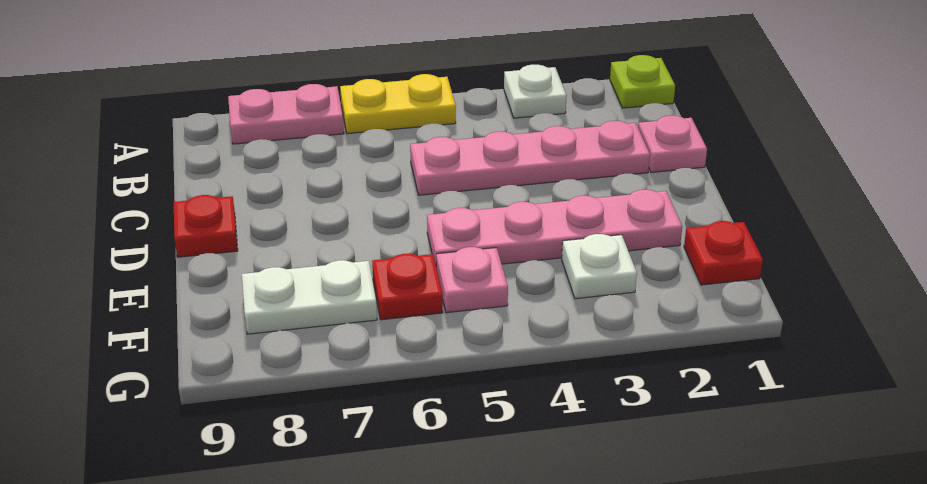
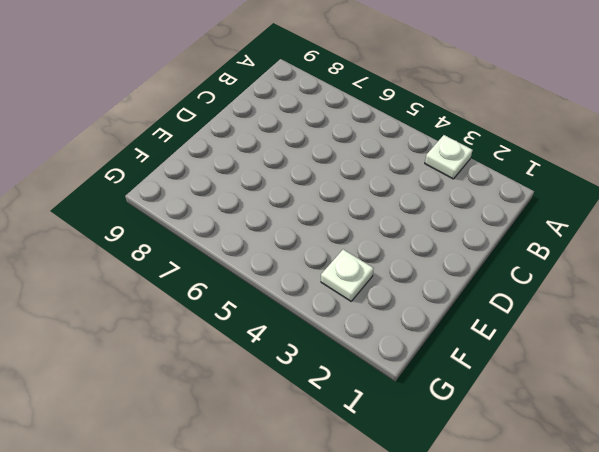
none -> lime plate A1 level 1
none -> yellow plate A5:A6 level 1
none -> pink plate A7:A8 level 1

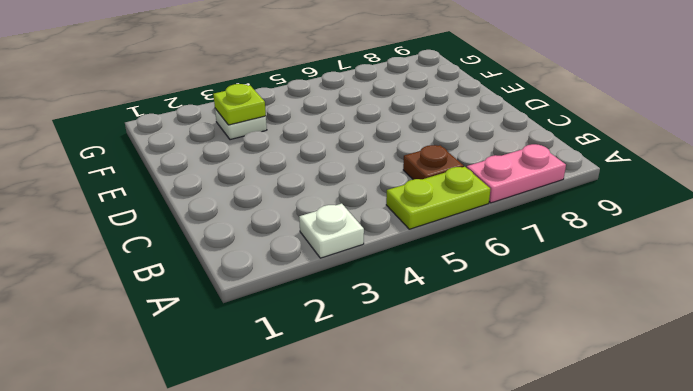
lime plate A5:A6 level 1 -> yellow plate A5:A6 level 1
brown plate B6 level 1 -> none
lime plate F3 level 2 -> lime plate A1 level 1
none -> pink plate C1 level 1
none -> pink plate C2:C5 level 1
none -> red plate D9 level 1

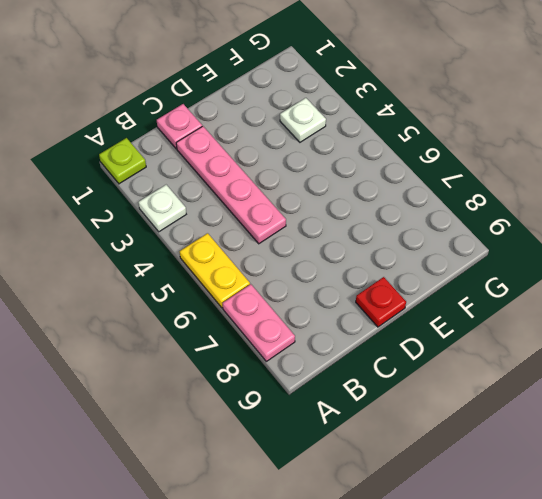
none -> pink plate E2:E5 level 1
none -> red plate F1 level 1
none -> pink plate F5 level 1

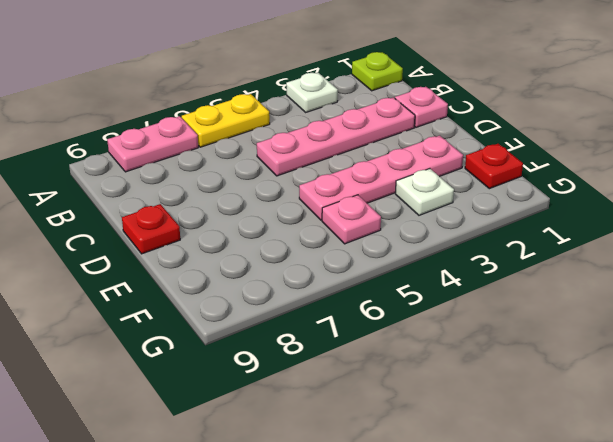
none -> red plate F6 level 1
none -> white plate F7:F8 level 1

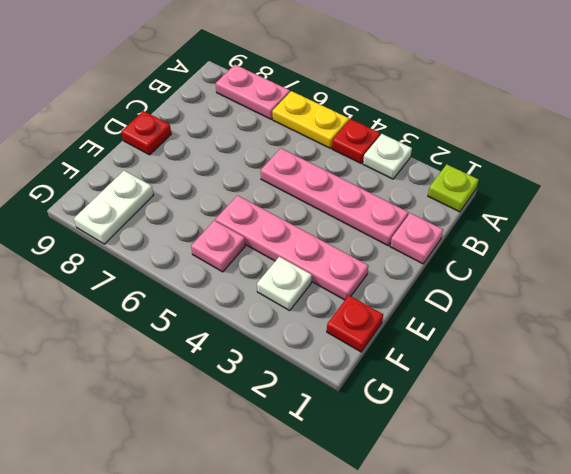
red plate A4 level 1 -> red plate F6 level 1
white plate F8:G8 level 1 -> white plate F7:F8 level 1

